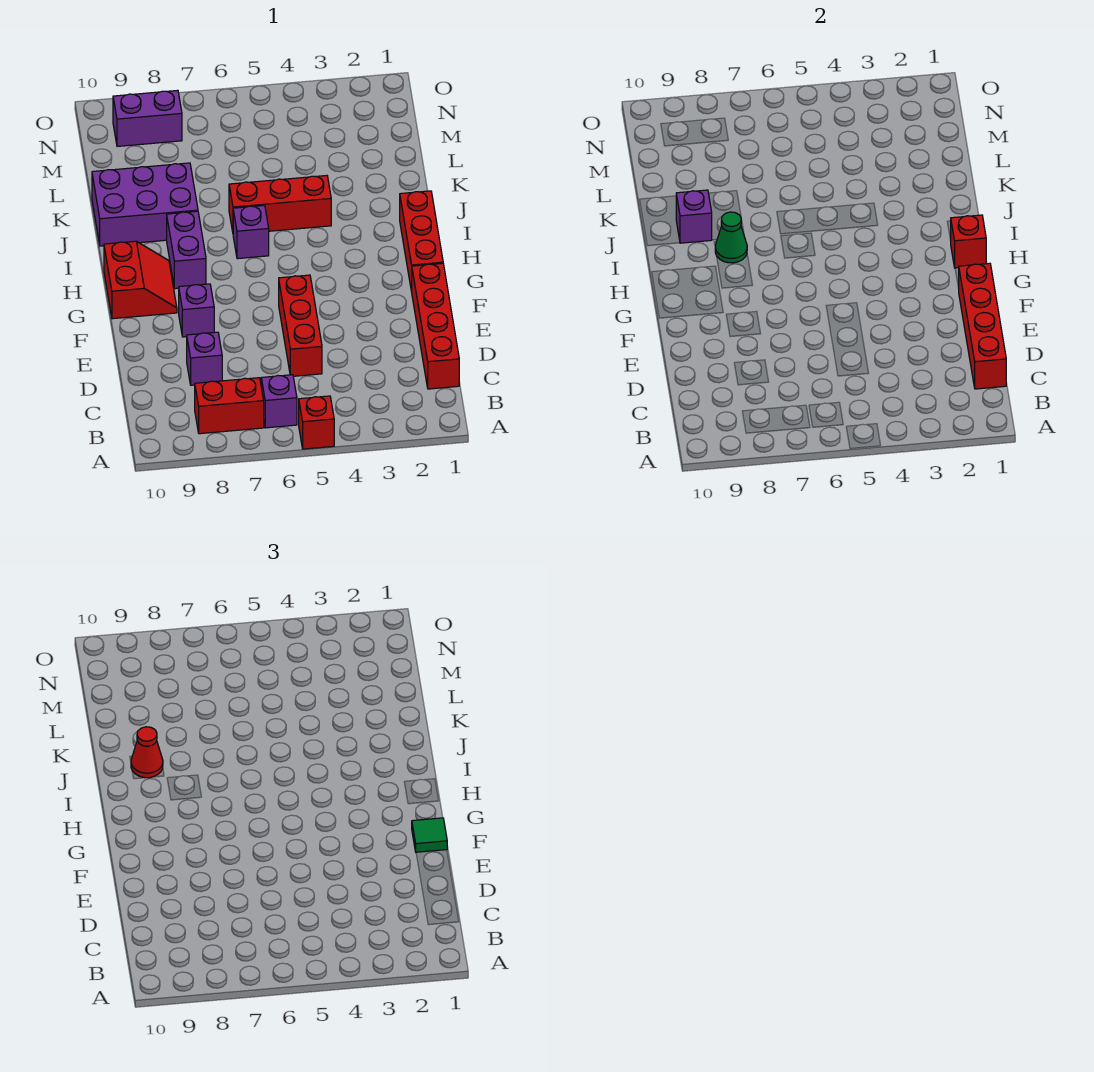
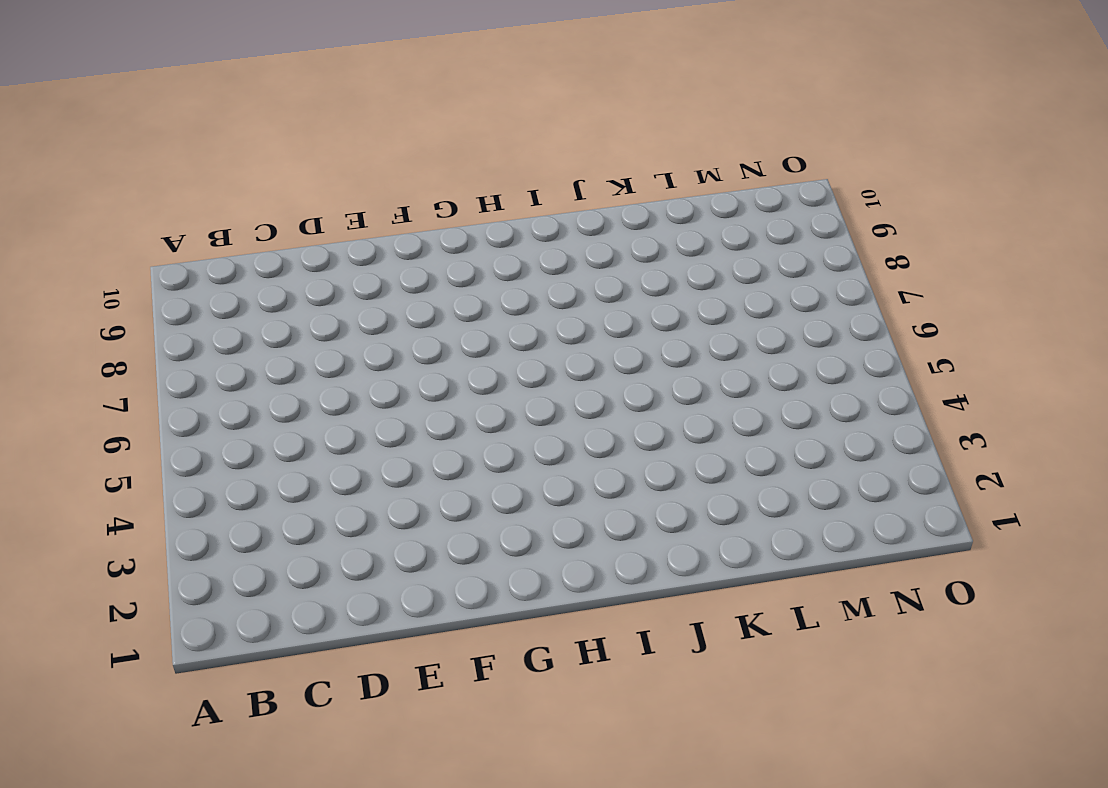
none -> red brick A5 level 1
none -> purple brick B6 level 1
none -> red brick B7:B8 level 1

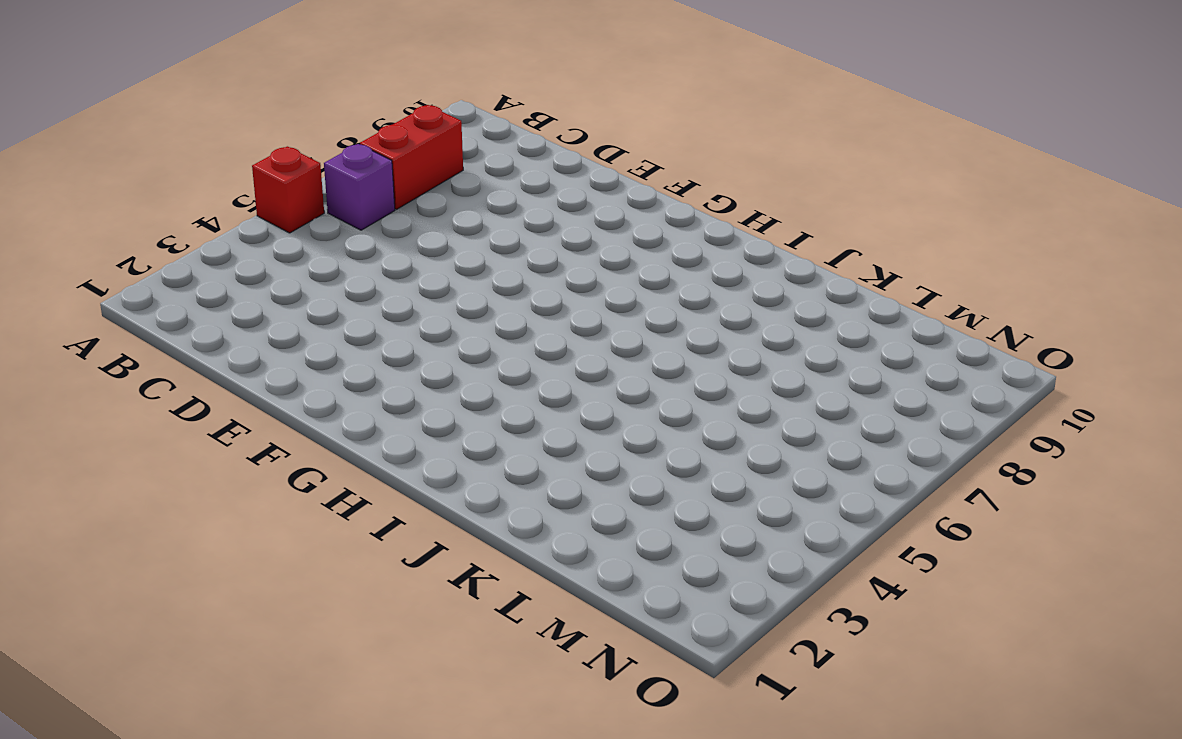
none -> red brick C1:F1 level 1
none -> red brick D5:F5 level 1
none -> purple brick D8 level 1

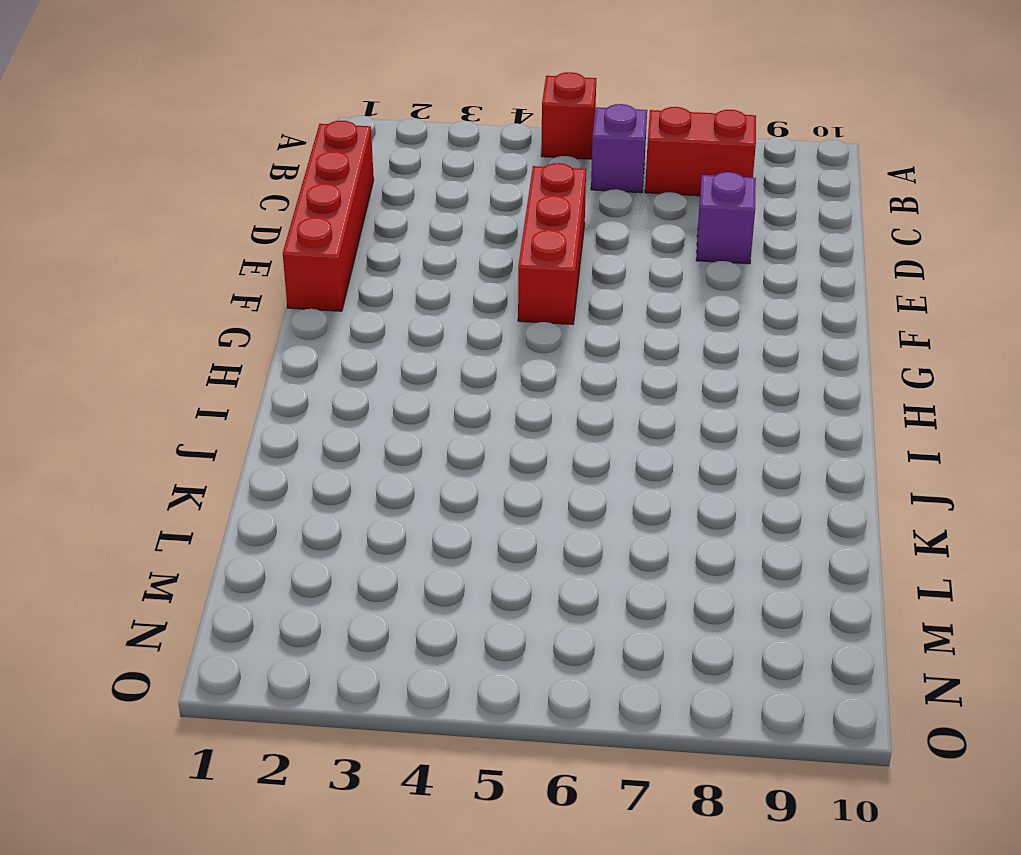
none -> purple brick F8 level 1
none -> red brick G1:I1 level 1
none -> red slope G9:H10 level 1 top 10

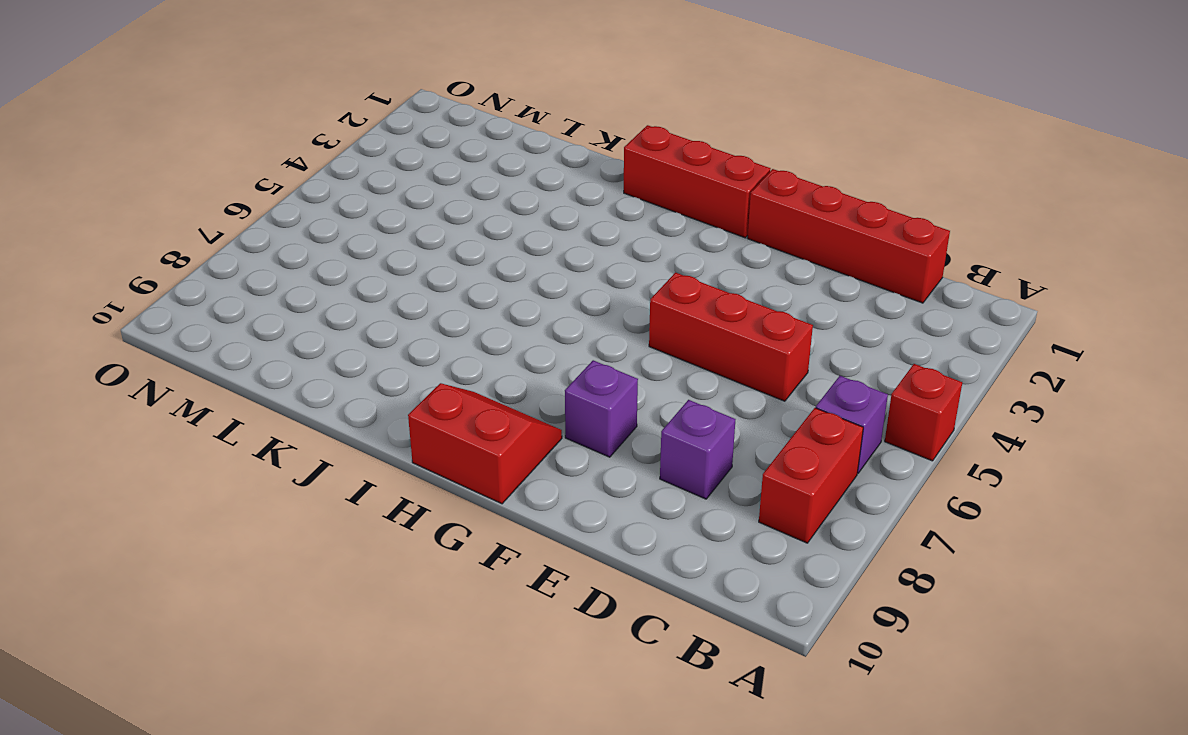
none -> purple brick H8:I8 level 1
none -> purple brick I6 level 1
none -> red brick J4:J6 level 1

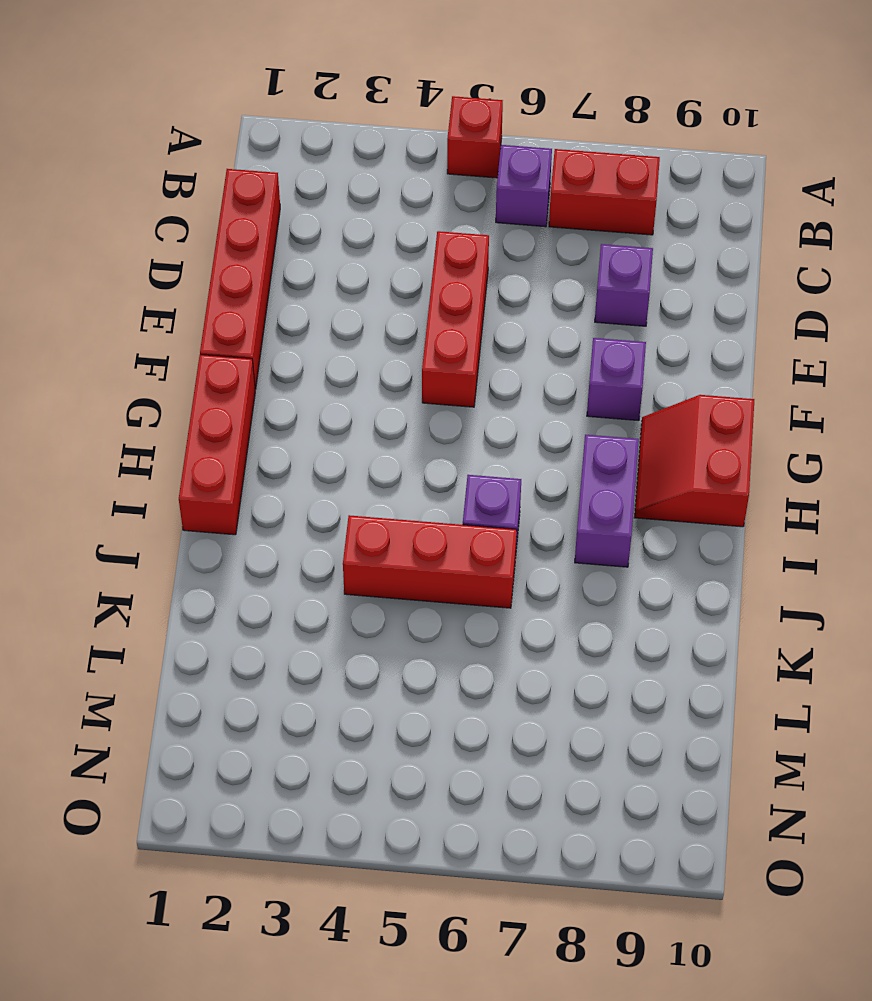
none -> purple brick J8:K10 level 1
none -> purple brick N8:N9 level 1
none -> red brick C1:F1 level 2

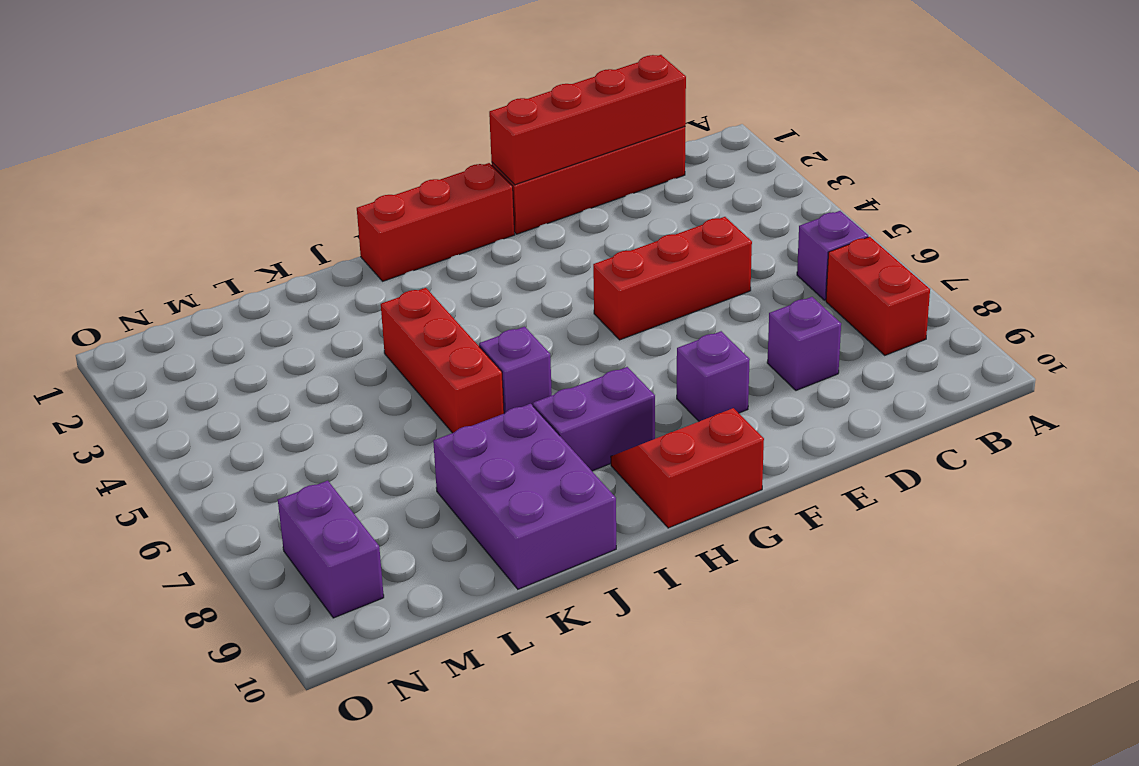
none -> red brick A5 level 1
none -> red brick H1 level 2
none -> green cone I8 level 2

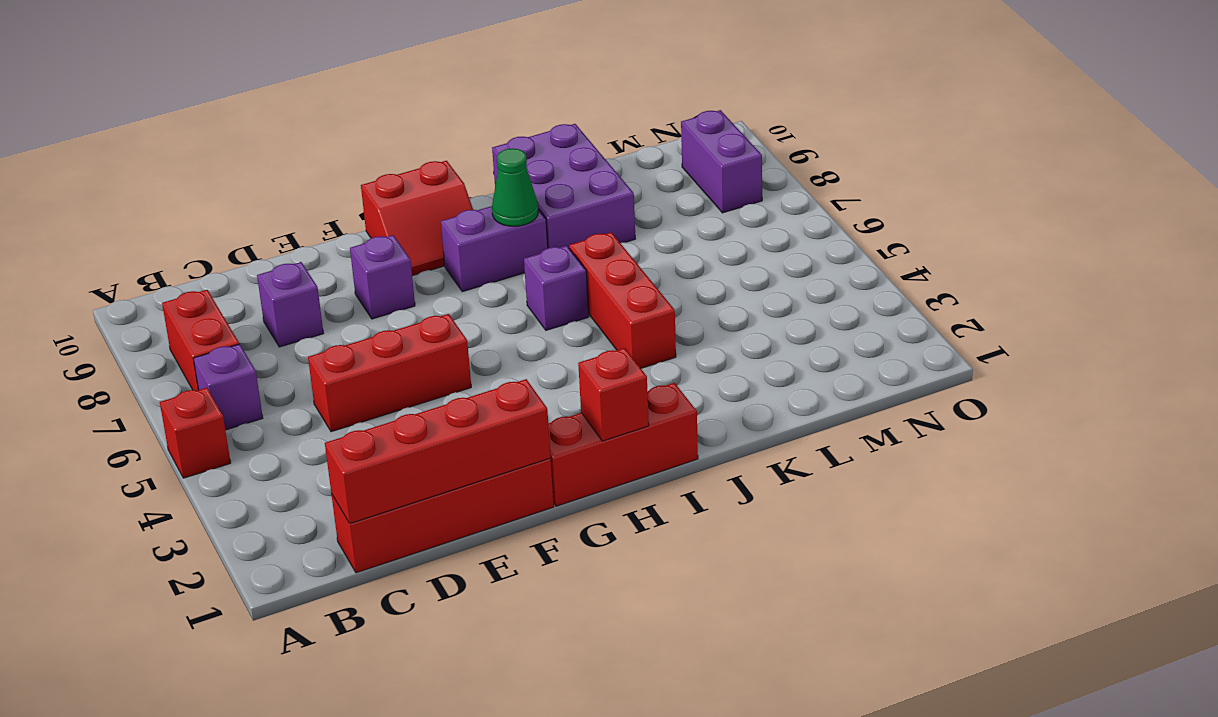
none -> purple brick J9 level 2
none -> green tile F1 level 3
none -> red cone J9 level 3

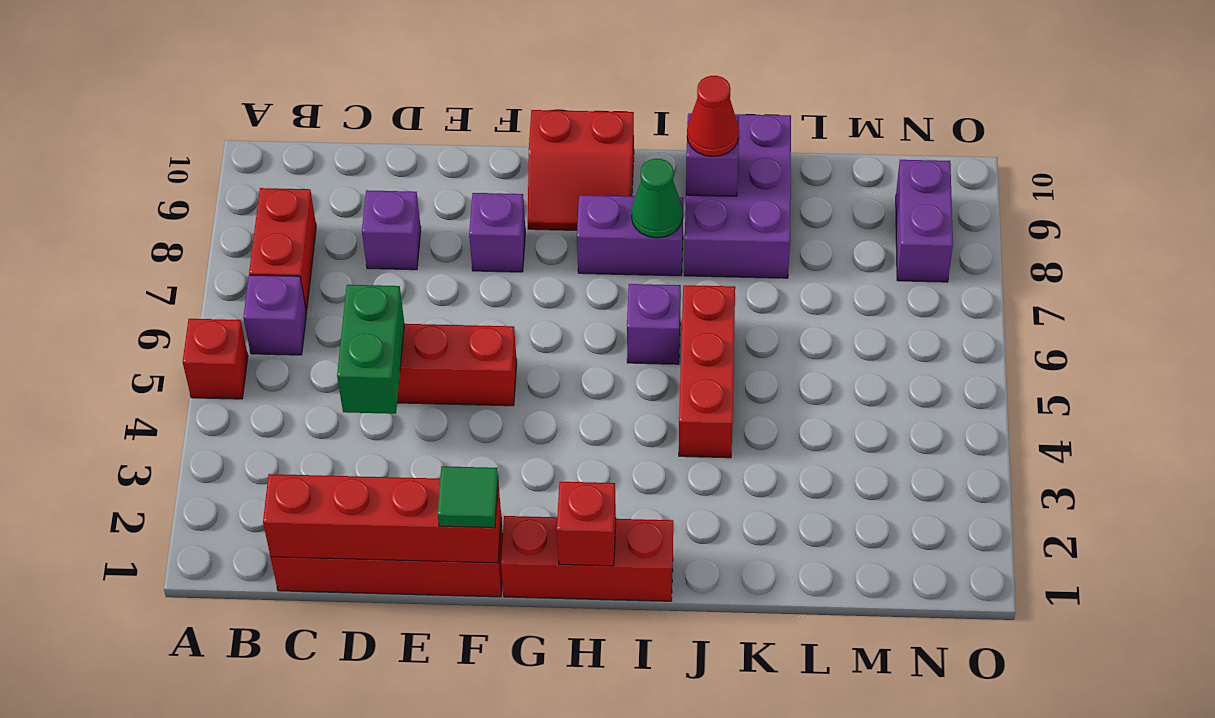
green brick D4:D5 level 2 -> none

